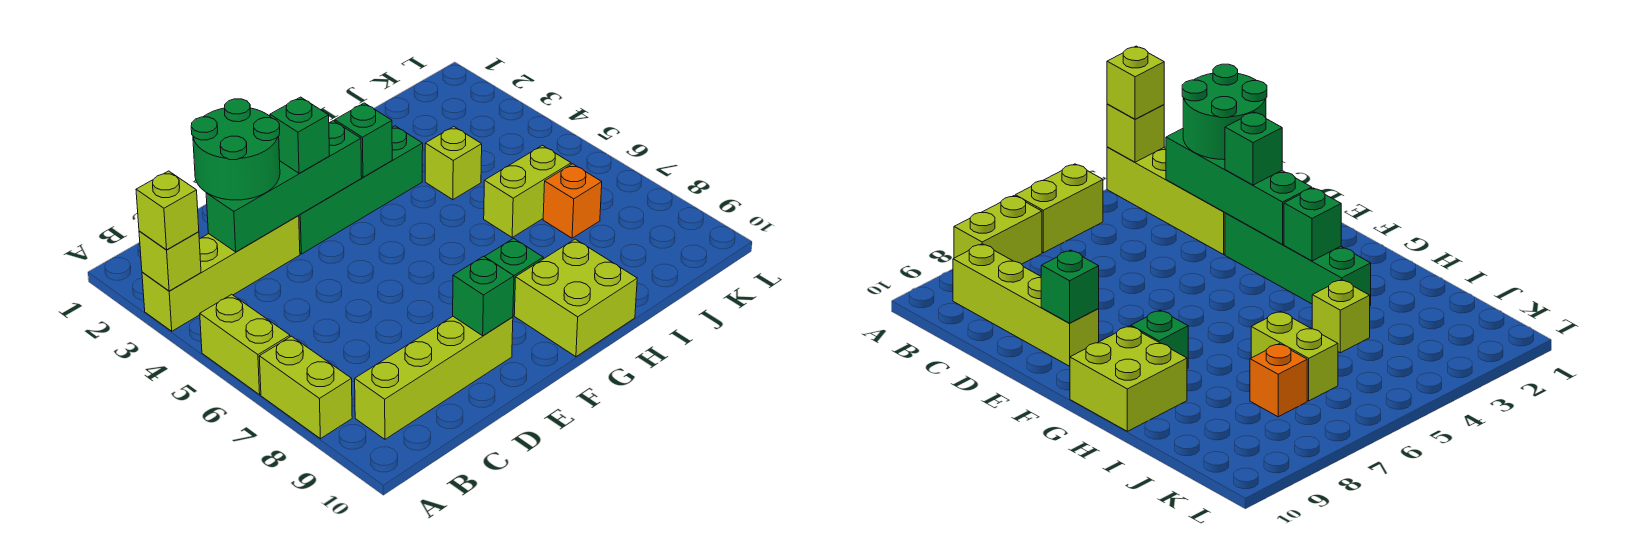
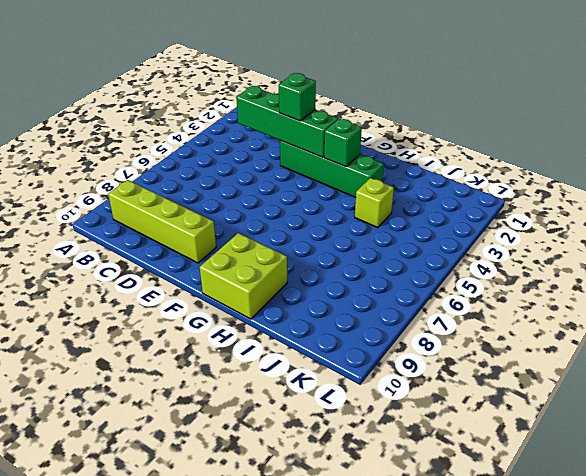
none -> lime brick A3:D3 level 1
none -> lime brick A5:A6 level 1
none -> lime brick A7:A8 level 1

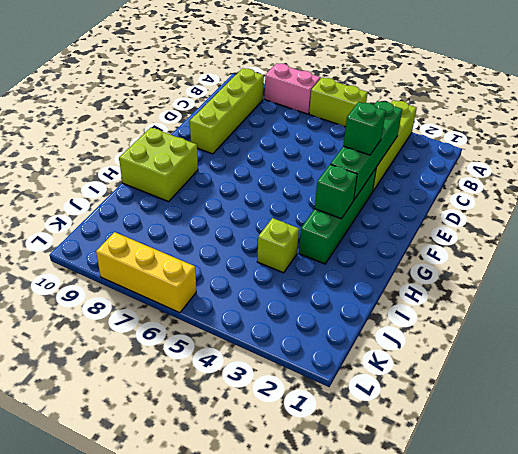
pink brick A7:A8 level 1 -> lime brick A7:A8 level 1
yellow brick L6:L8 level 1 -> none
none -> green brick G8 level 1
none -> lime brick I6:J6 level 1
none -> orange brick J7 level 1

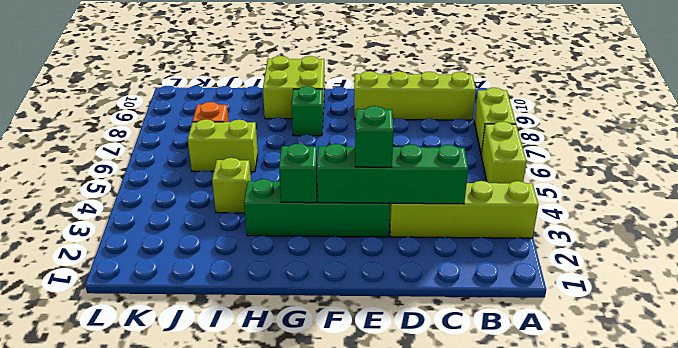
none -> lime brick A3 level 2
none -> green brick E9 level 2
none -> lime brick A3 level 3

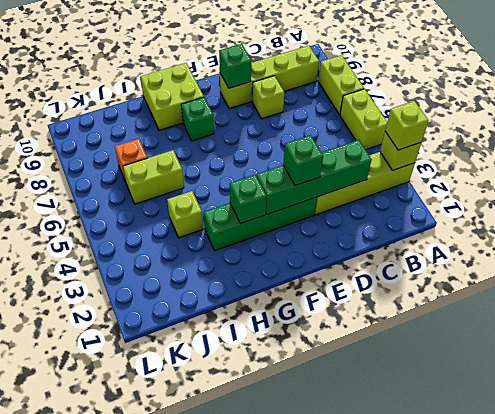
lime brick D8 level 1 -> none
none -> green round brick C2:D3 level 3

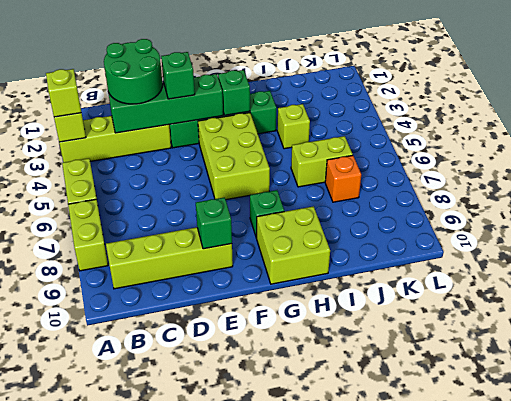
lime brick F4:G6 level 1 -> none

